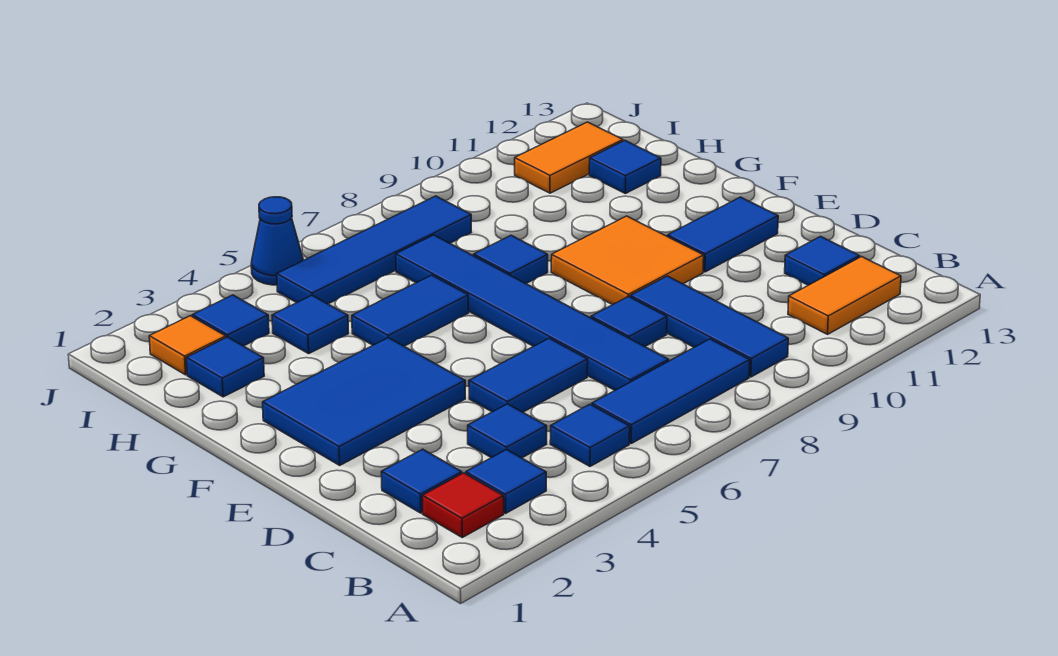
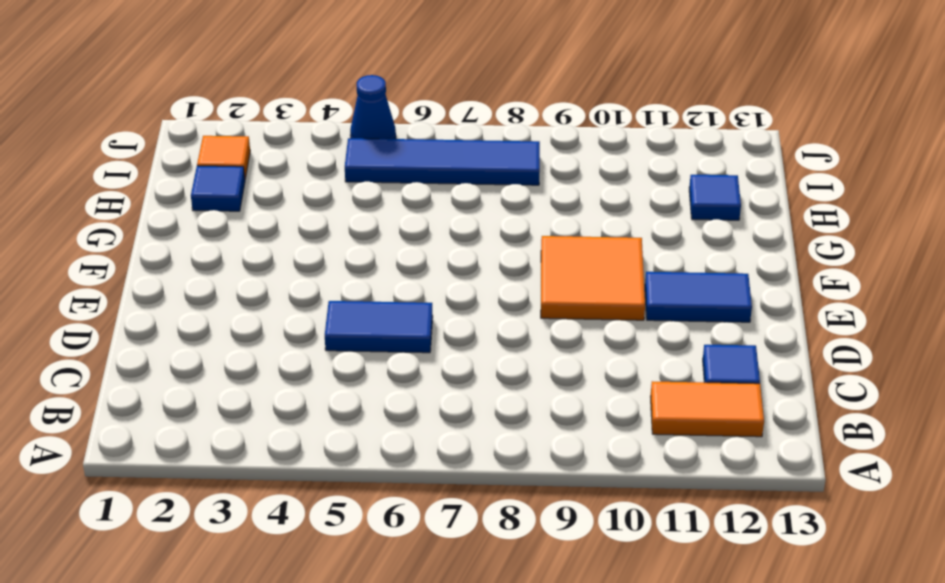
none -> red tile B2 level 1
none -> blue tile B3 level 1
none -> blue tile B5 level 1

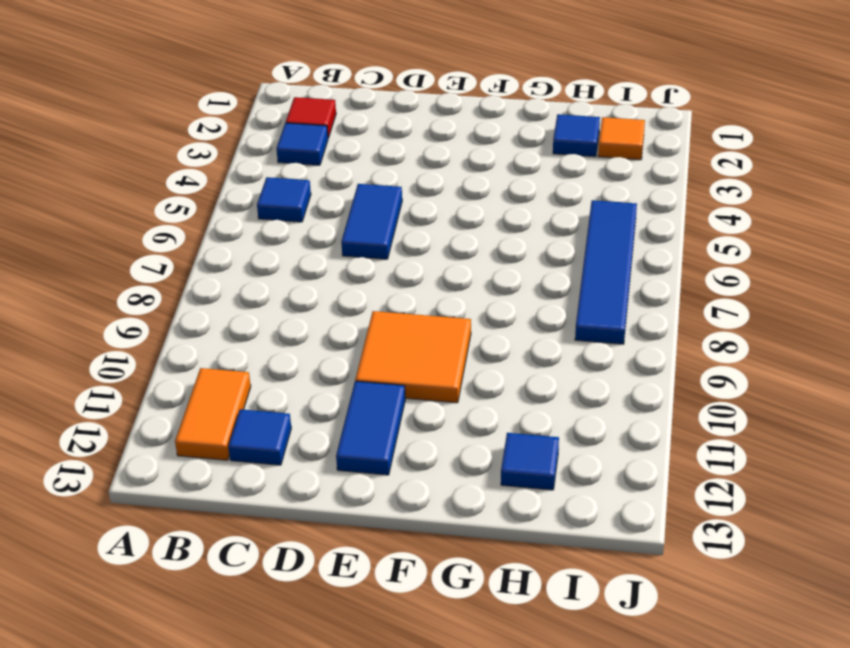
none -> blue tile B6:B8 level 1
none -> blue tile B9:D9 level 1
none -> blue tile C2 level 1

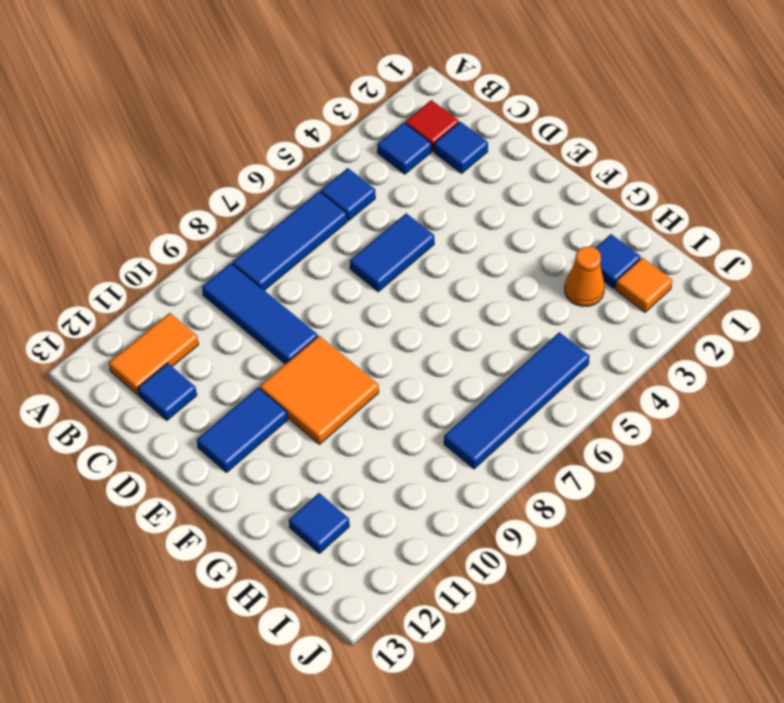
orange cone H3 level 1 -> none
none -> blue tile C4 level 1
none -> blue tile C7:H7 level 1
none -> blue tile D8 level 1

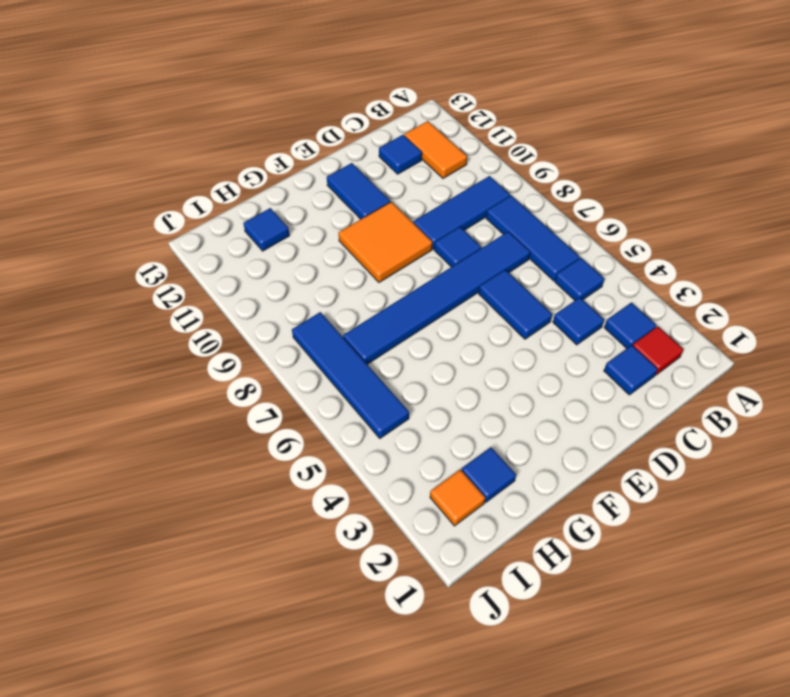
none -> blue tile E2:F4 level 1
none -> blue tile G5:G6 level 1
none -> blue tile G8 level 1

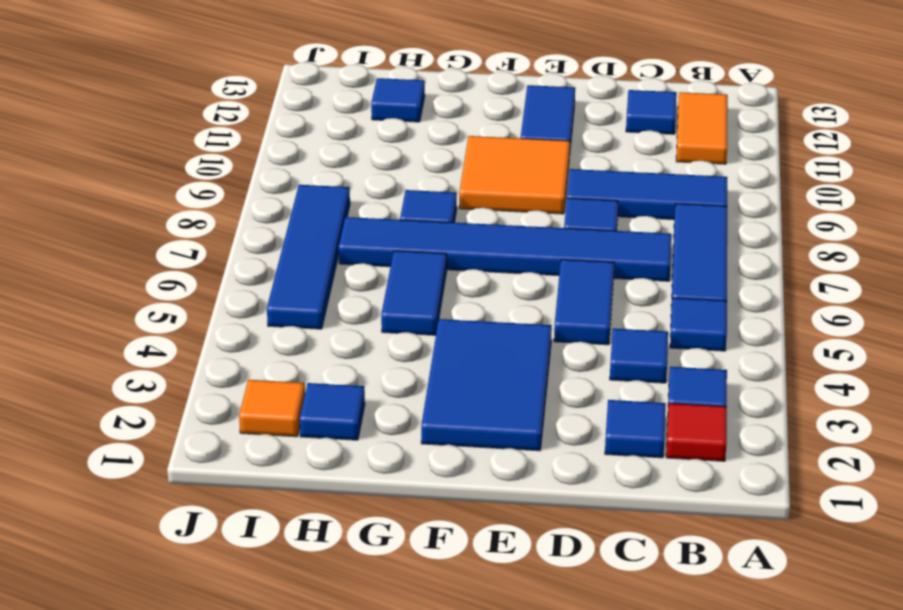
none -> blue tile H4 level 1
none -> blue tile I3 level 1
none -> orange tile I11:I12 level 1

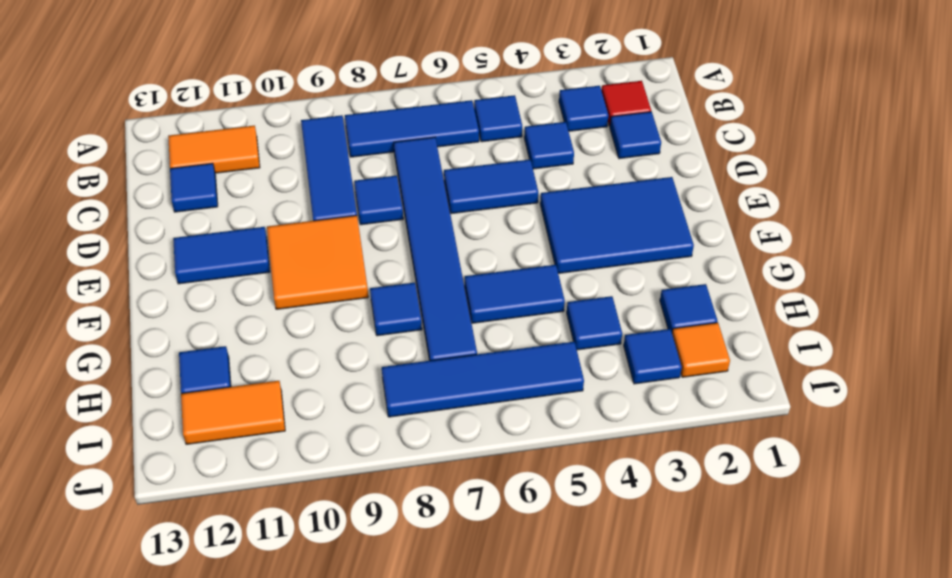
none -> blue cone J5 level 1

